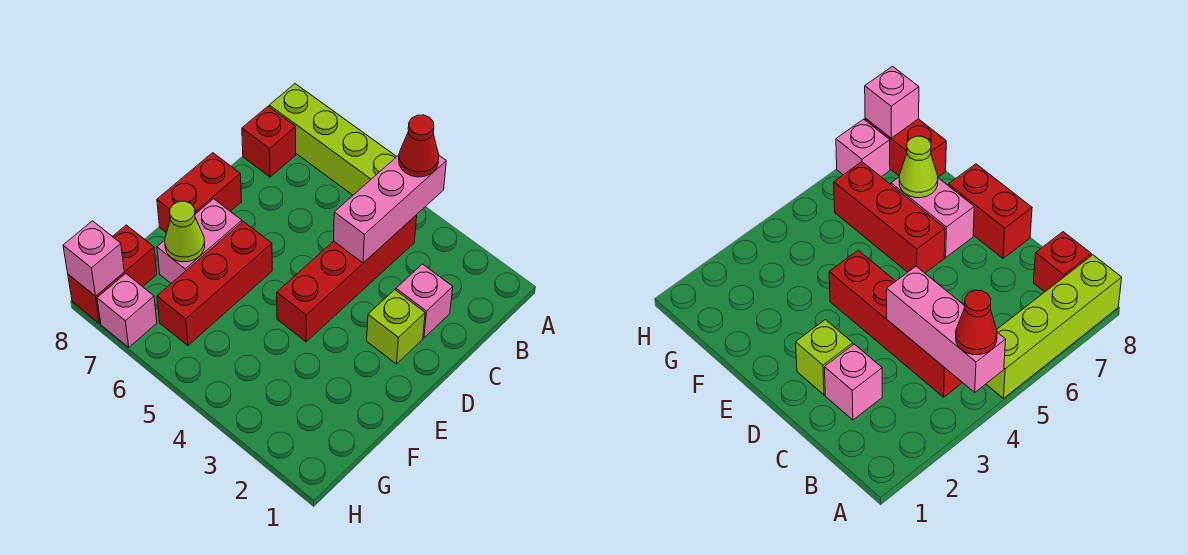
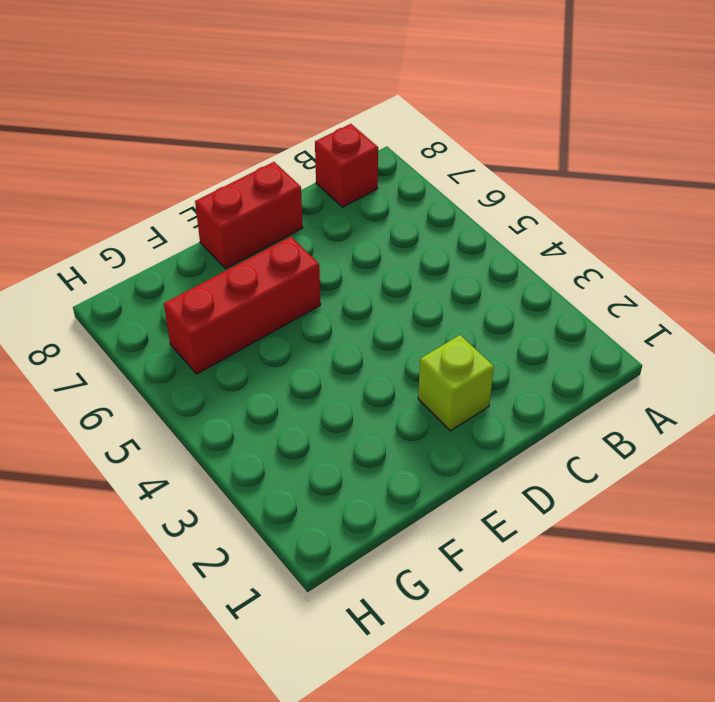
none -> lime brick A5:A8 level 1
none -> red brick B4:E4 level 1
none -> pink brick C2 level 1

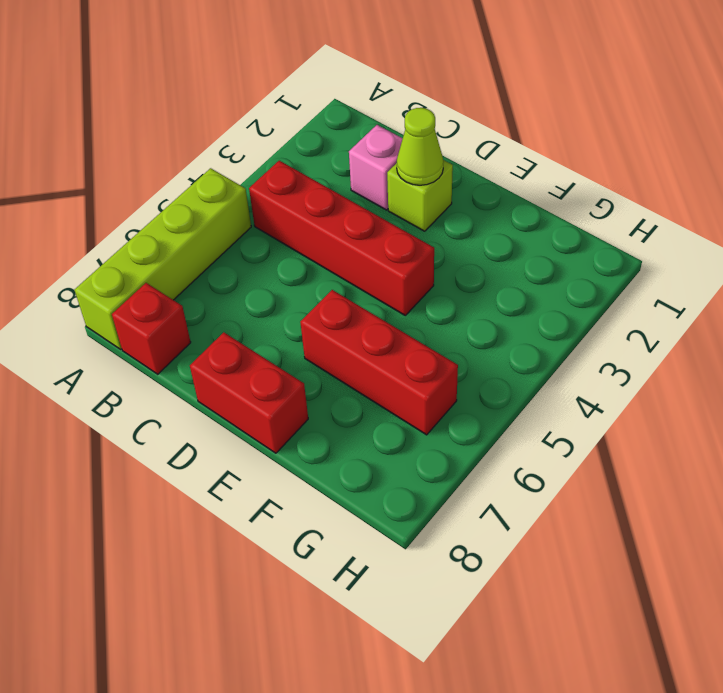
lime cone D2 level 2 -> lime cone F7 level 2
none -> pink brick E7:F7 level 1
none -> red brick G8:H8 level 1
none -> pink brick H7 level 1

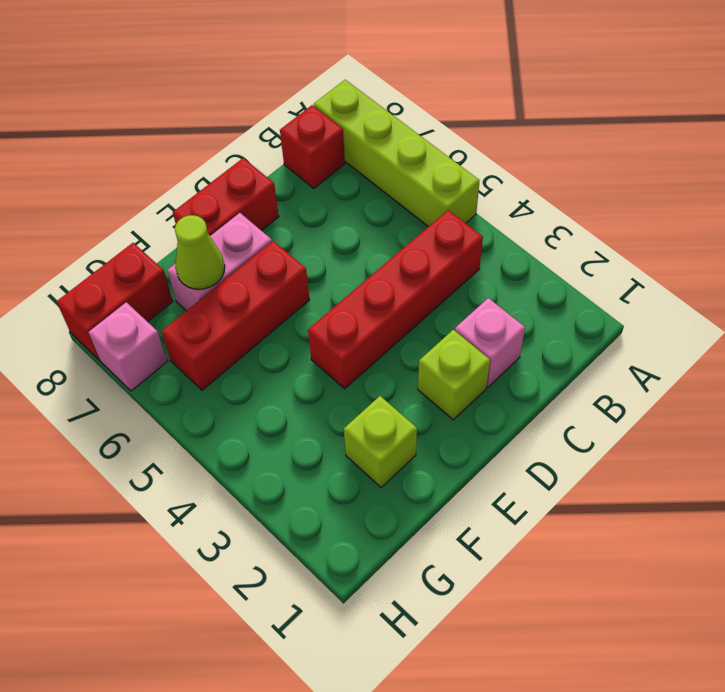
lime brick F2 level 1 -> none
none -> pink brick A4:C4 level 2
none -> pink brick H8 level 2
none -> red cone A4 level 3

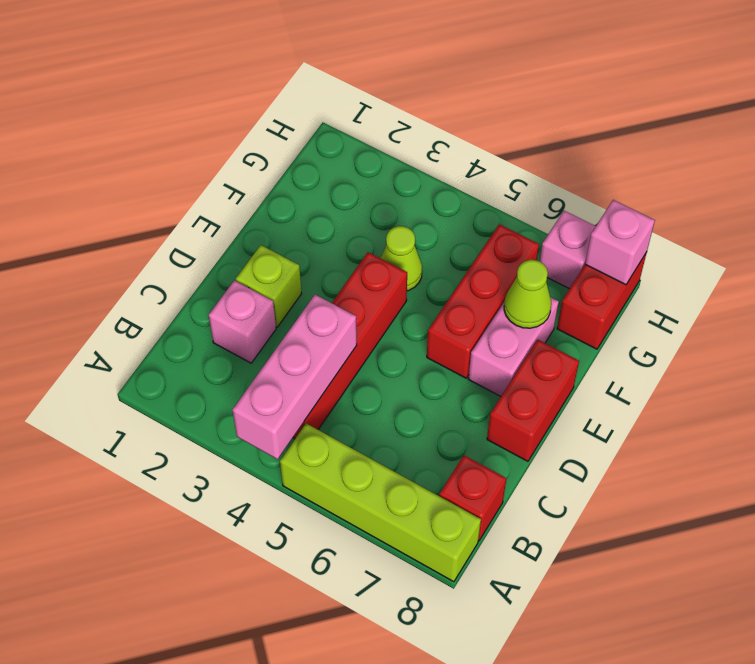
lime cone F4 level 1 -> none
none -> red cone A4 level 3

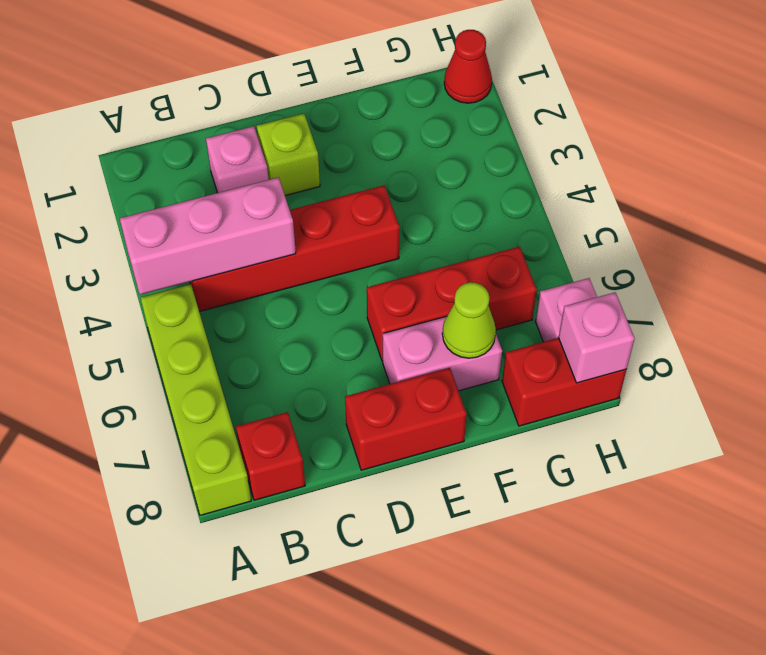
red cone H1 level 1 -> red cone A4 level 3

